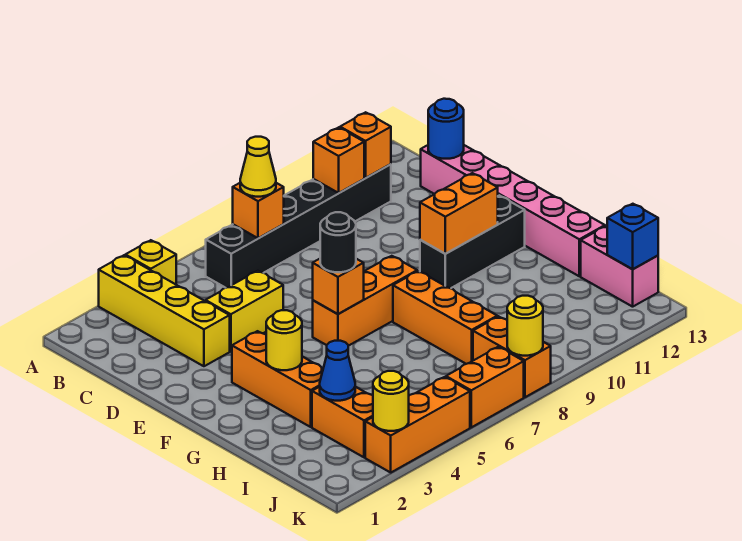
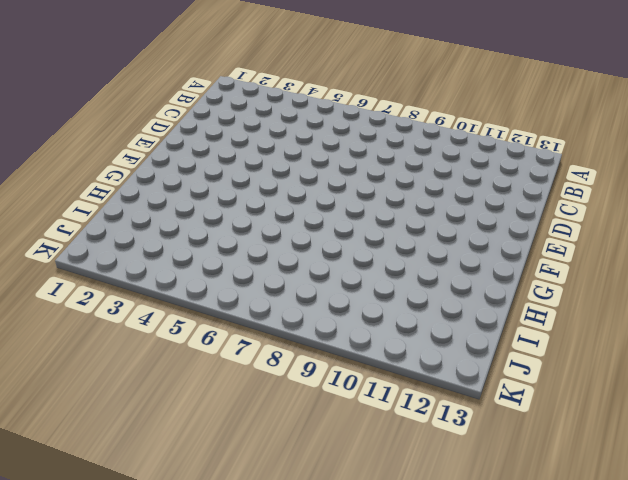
none -> yellow brick A3:D3 level 1
none -> yellow brick A4 level 1
none -> black brick B6:B11 level 1

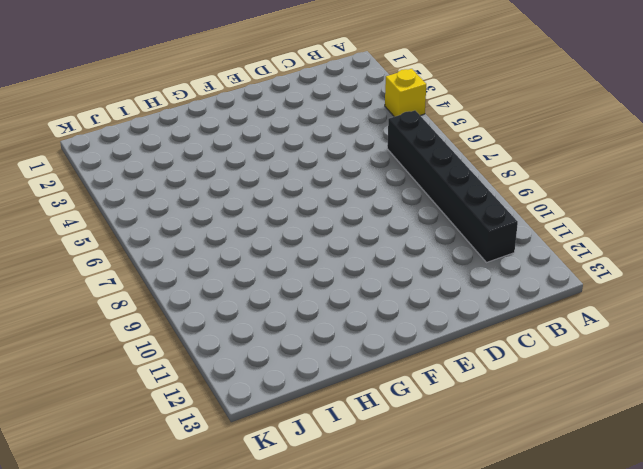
none -> yellow brick A3:D3 level 1
none -> pink brick C13:H13 level 1
none -> yellow brick D4:D5 level 1

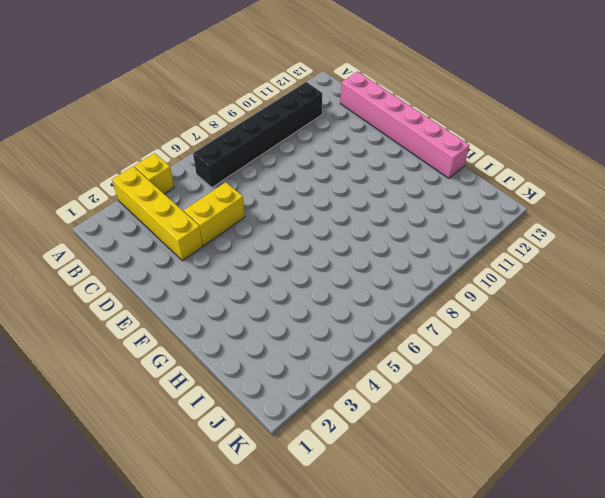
none -> orange brick F3:H3 level 1
none -> orange brick F6:F8 level 1
none -> black brick F10:F12 level 1

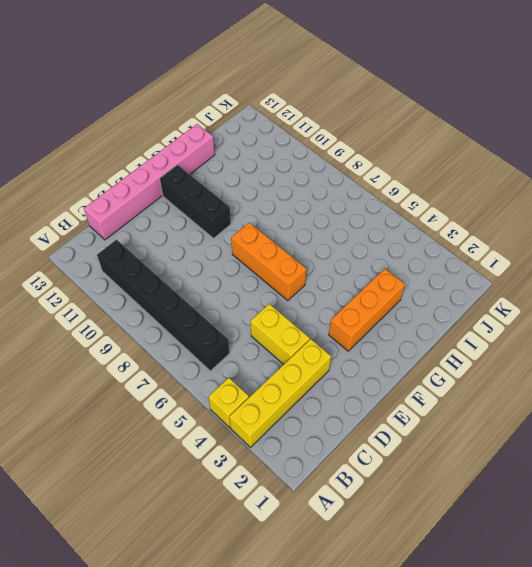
none -> orange brick G8:I8 level 1
none -> orange brick I3:J3 level 1
none -> pink brick I13:J13 level 1

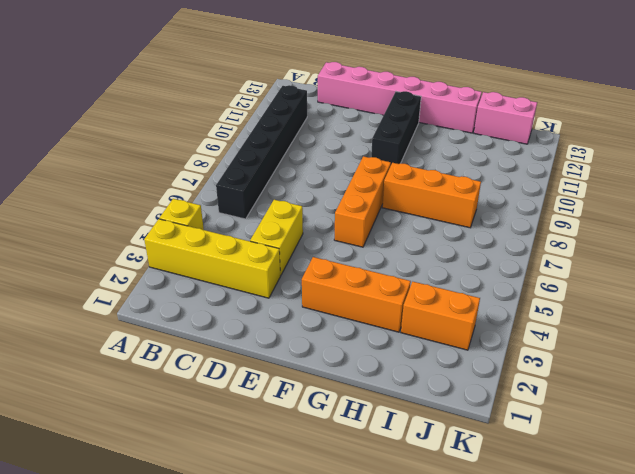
none -> orange brick J8:K8 level 1
none -> orange brick K3:K5 level 1
none -> orange brick K6:K7 level 1

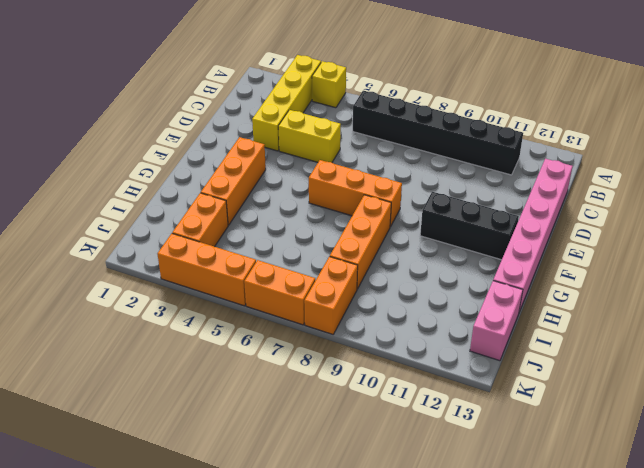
none -> orange brick B7 level 2
none -> orange brick B10 level 2
none -> orange brick B11 level 2

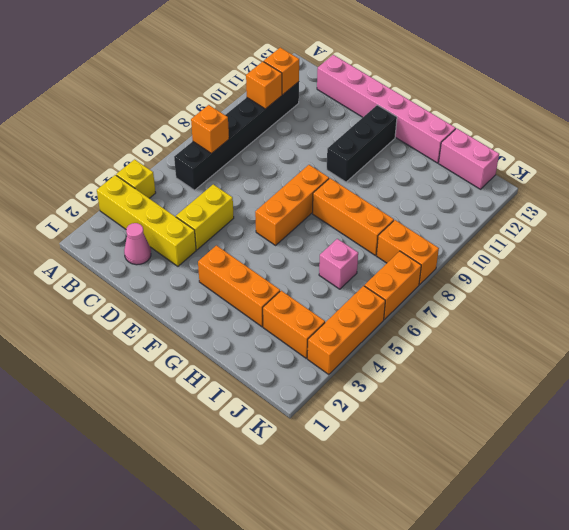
pink cone C2 level 1 -> none
pink brick I6 level 1 -> none
none -> blue round brick C13 level 2
none -> orange brick F6 level 2
none -> orange brick F10:F11 level 2

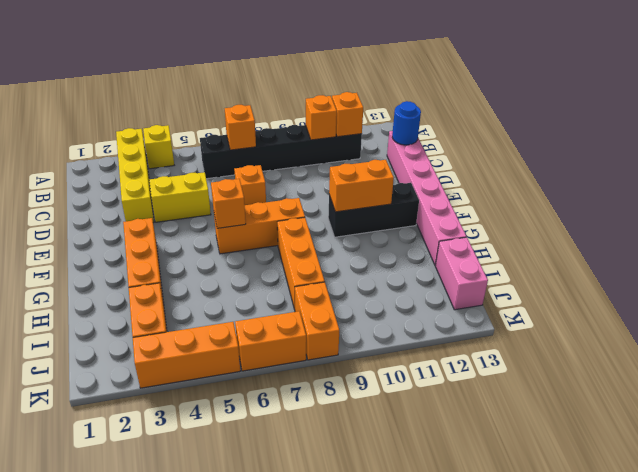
orange brick D7 level 1 -> none
none -> yellow round brick G3 level 2
none -> blue cone I3 level 2
none -> blue brick J13 level 2

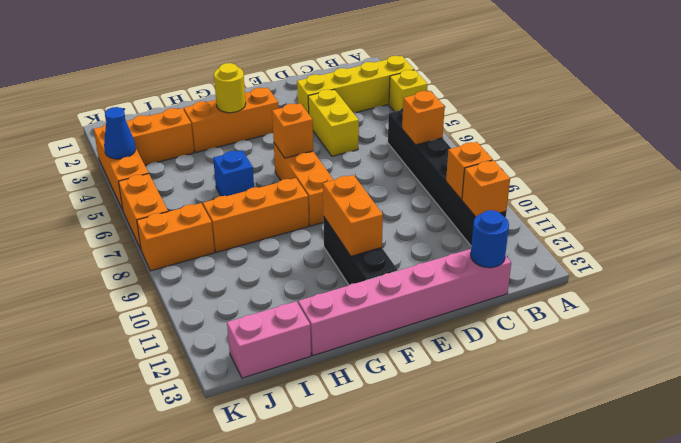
blue brick H6 level 1 -> blue brick J13 level 2
blue cone K4 level 2 -> blue cone I3 level 2
none -> yellow round brick K3 level 2
none -> yellow round brick K8 level 2
none -> yellow cone B7 level 3

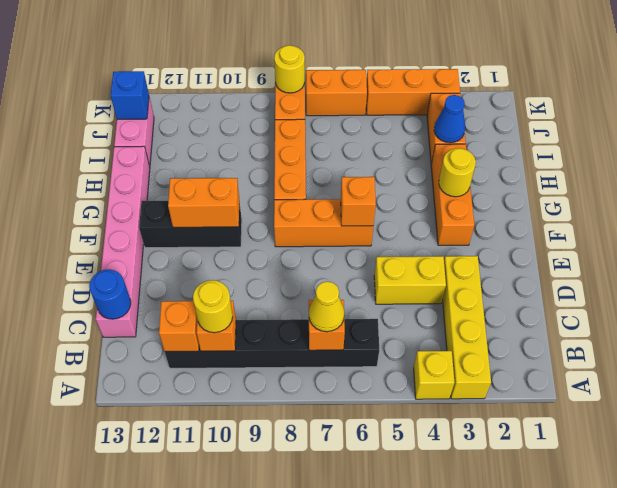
yellow round brick B10 level 3 -> yellow round brick K3 level 2
none -> black round brick F6 level 3

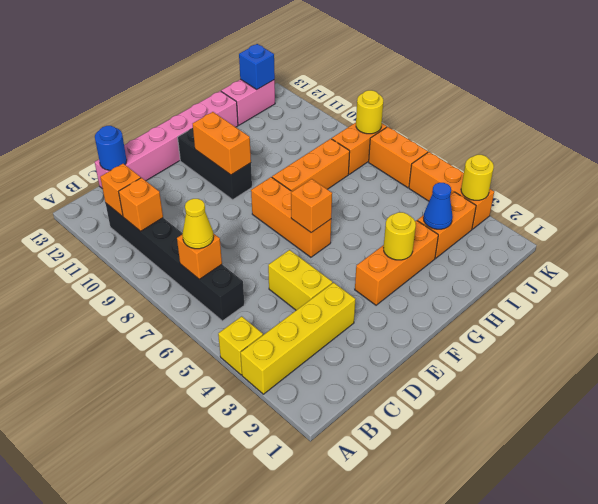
none -> black round brick F6 level 3

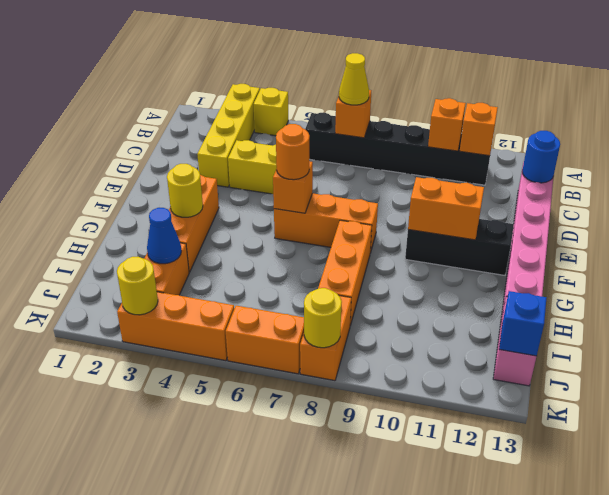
orange round brick F6 level 3 -> black round brick F6 level 3

